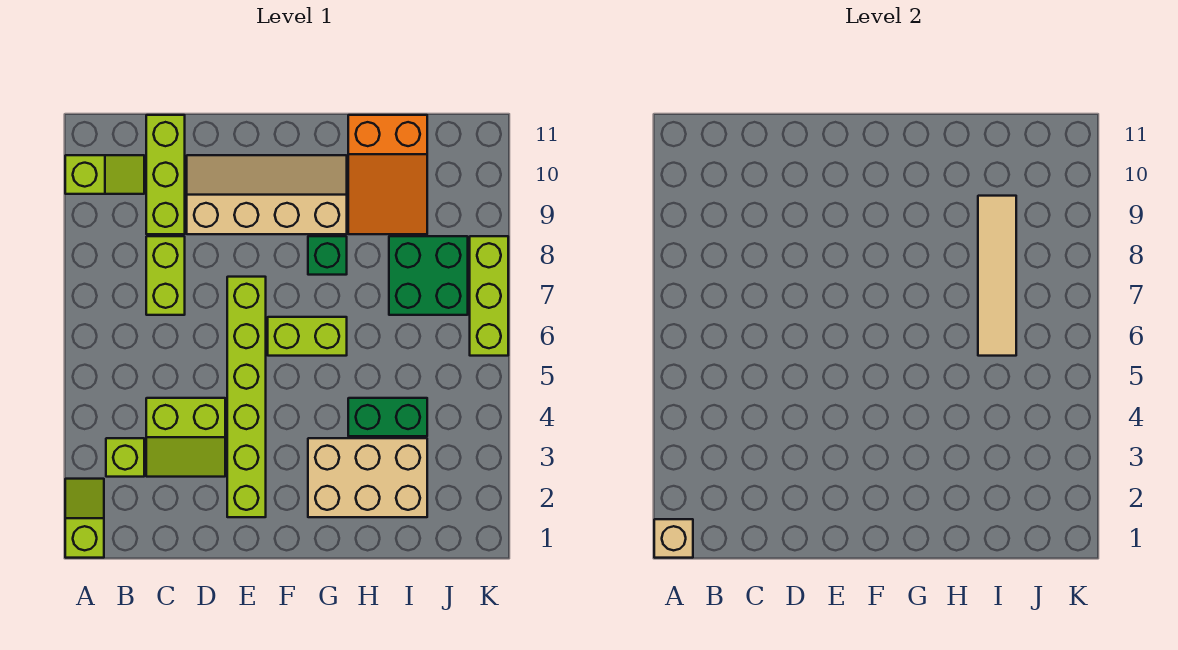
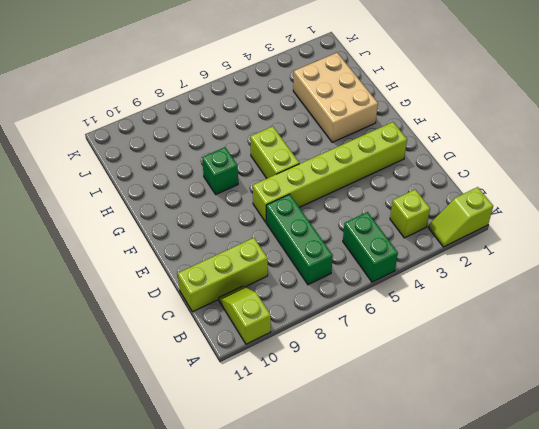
green brick A5:B5 level 1 -> green brick H4:I4 level 1
green brick B7:D7 level 1 -> lime brick C7:C8 level 1
none -> lime slope C3:D4 level 1 top 4
none -> tan slope D9:G10 level 1 top 9
none -> orange slope H9:I11 level 1 top 11

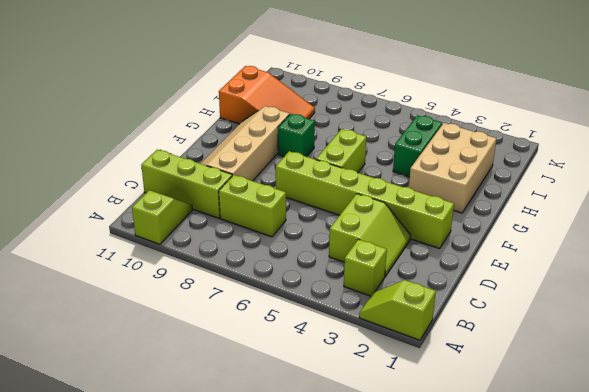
none -> green brick I7:J8 level 1
none -> lime brick K6:K8 level 1
none -> tan brick A1 level 2

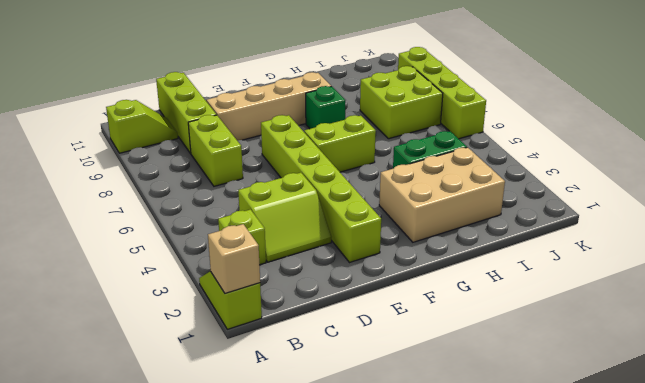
lime brick I7:J8 level 1 -> green brick I7:J8 level 1
lime brick K6:K9 level 1 -> lime brick K6:K8 level 1
none -> orange slope H9:I11 level 1 top 11
none -> tan tile I6:I9 level 2

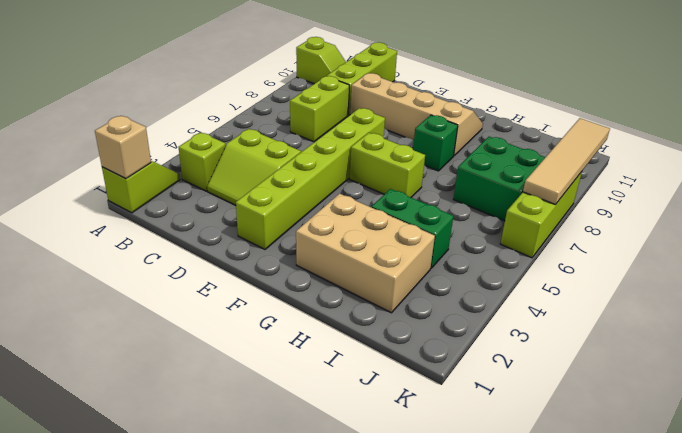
tan tile K7:K10 level 2 -> tan tile I6:I9 level 2
none -> orange slope H9:I11 level 1 top 11

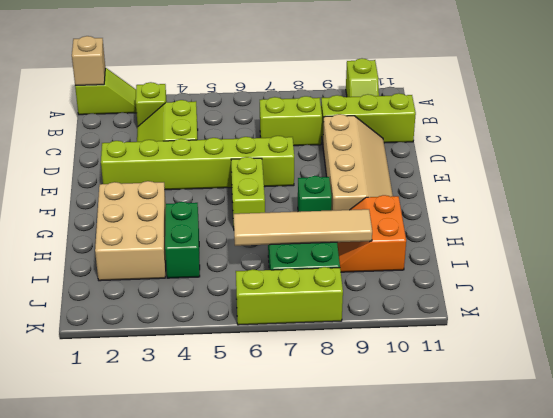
orange slope H9:I10 level 1 top 10 -> orange slope H9:I11 level 1 top 11

